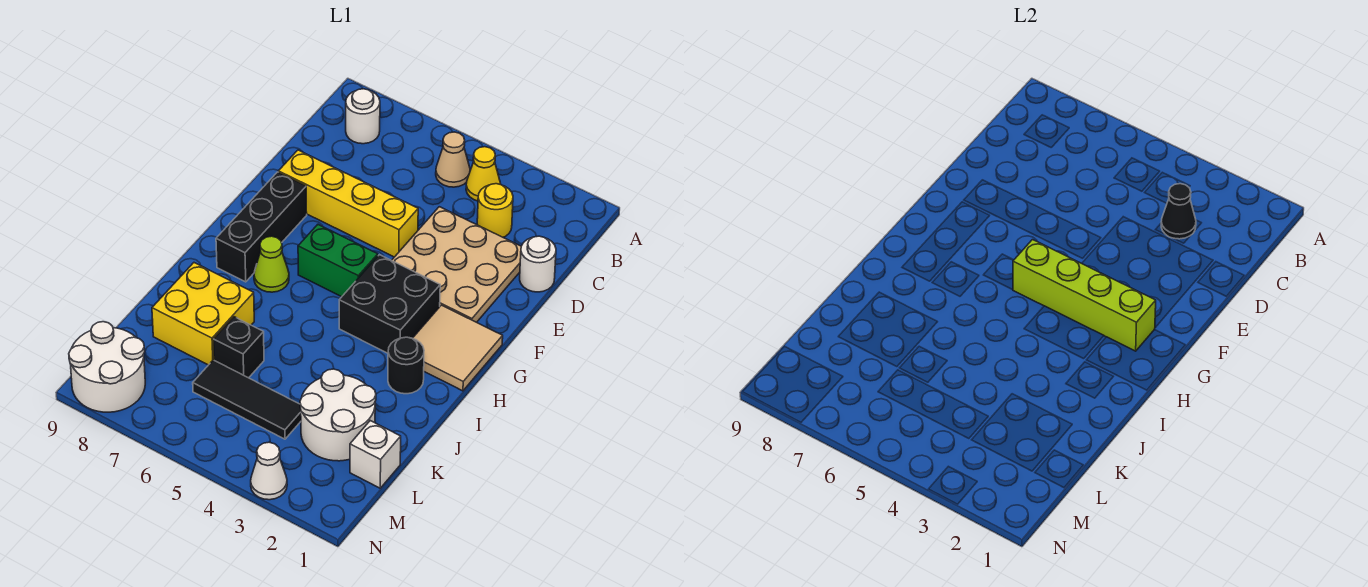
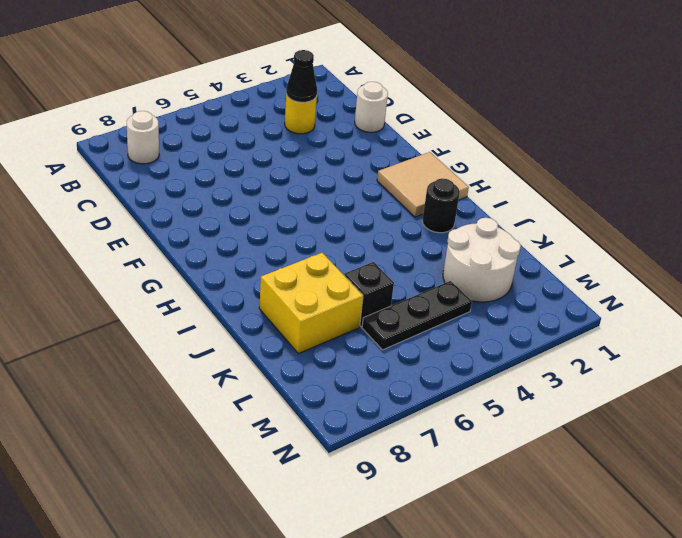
black plate L4:L6 level 1 -> black tile L4:L6 level 1
none -> yellow cone B4 level 1
none -> tan cone B5 level 1
none -> tan plate D2:F4 level 1

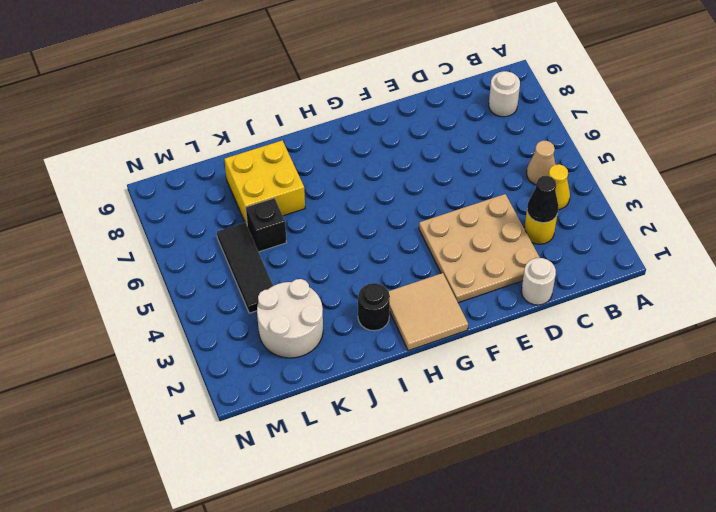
none -> yellow brick E5:E8 level 1
none -> black brick F8:H8 level 1
none -> black brick G3:H4 level 1

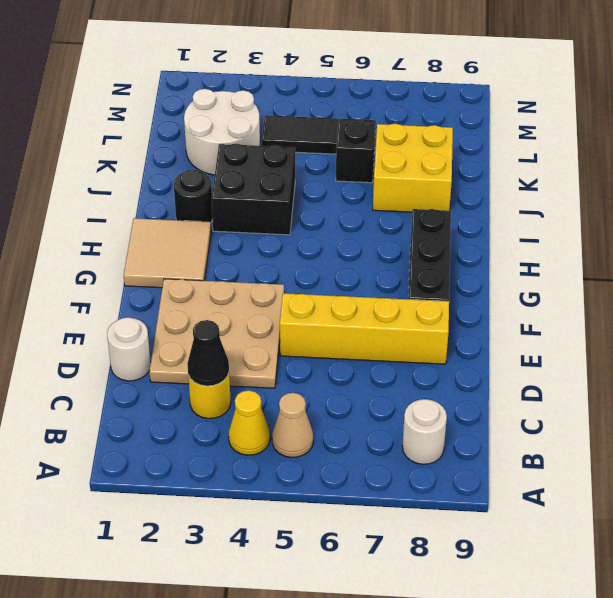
black brick I3:J4 level 1 -> black brick G3:H4 level 1
none -> green brick G5:G6 level 1
none -> lime cone H7 level 1
none -> white brick L1 level 1

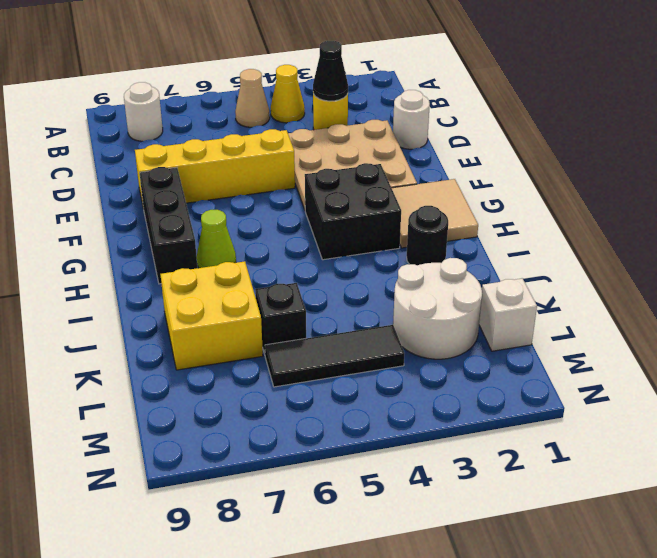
none -> green brick G5:G6 level 1
none -> white round brick M8:N9 level 1
none -> white cone N3 level 1

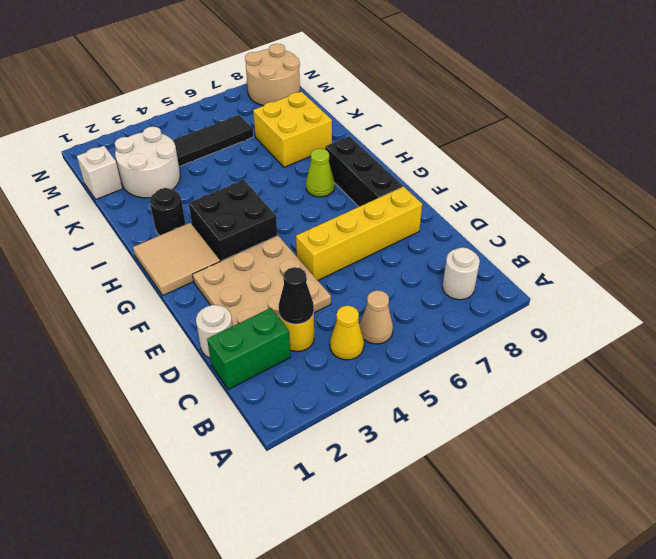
green brick C1:C2 level 1 -> green brick G5:G6 level 1
tan round brick M8:N9 level 1 -> white round brick M8:N9 level 1
none -> black brick K6 level 1
none -> white cone N3 level 1
none -> lime brick G2:G5 level 2

